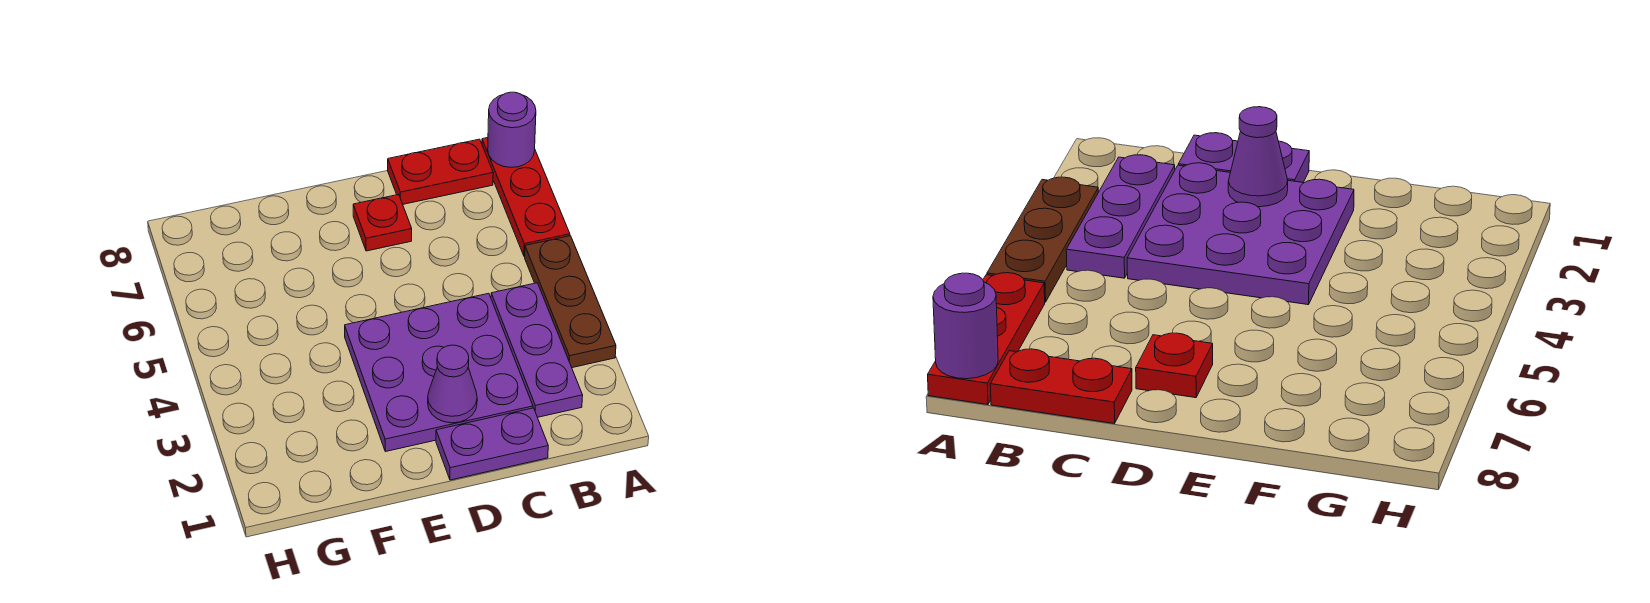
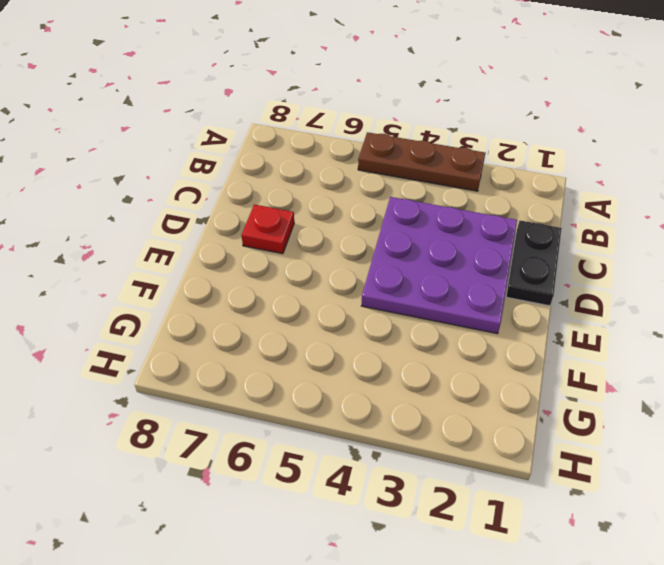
black plate C1:D1 level 1 -> purple plate C1:D1 level 1
none -> red plate A6:A8 level 1
none -> purple plate B2:B4 level 1

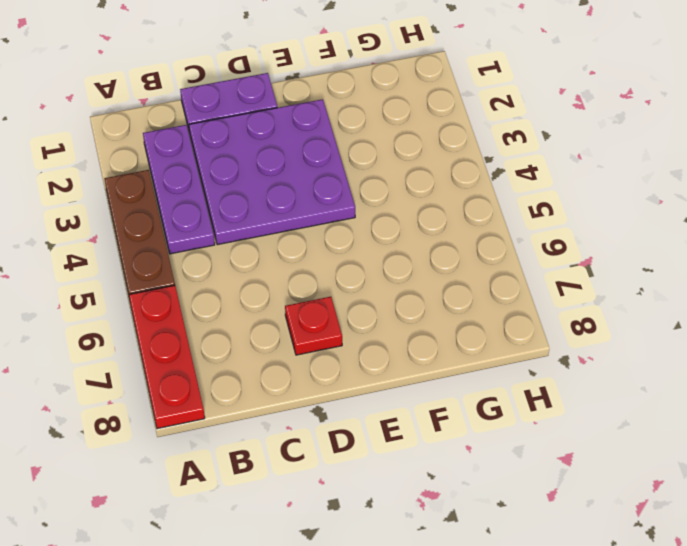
none -> red plate B8:C8 level 1
none -> purple round brick A8 level 2

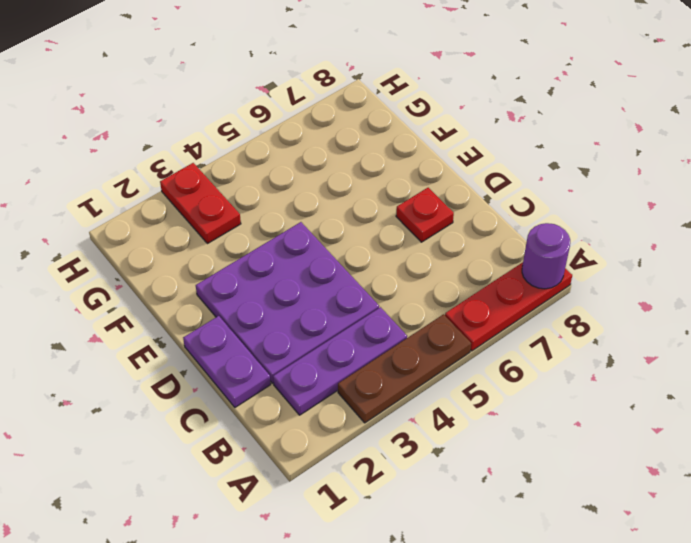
red plate G3:H3 level 1 -> red plate B8:C8 level 1
none -> purple cone D2 level 2

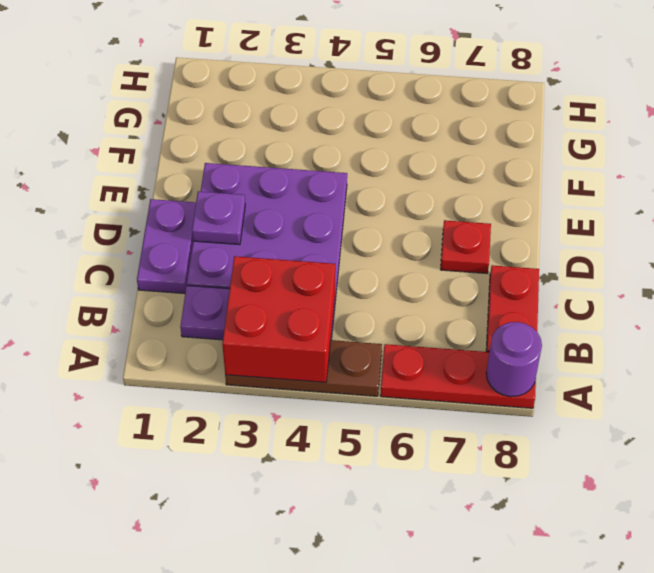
red brick A3:B4 level 2 -> none
purple plate D2 level 2 -> purple cone D2 level 2

